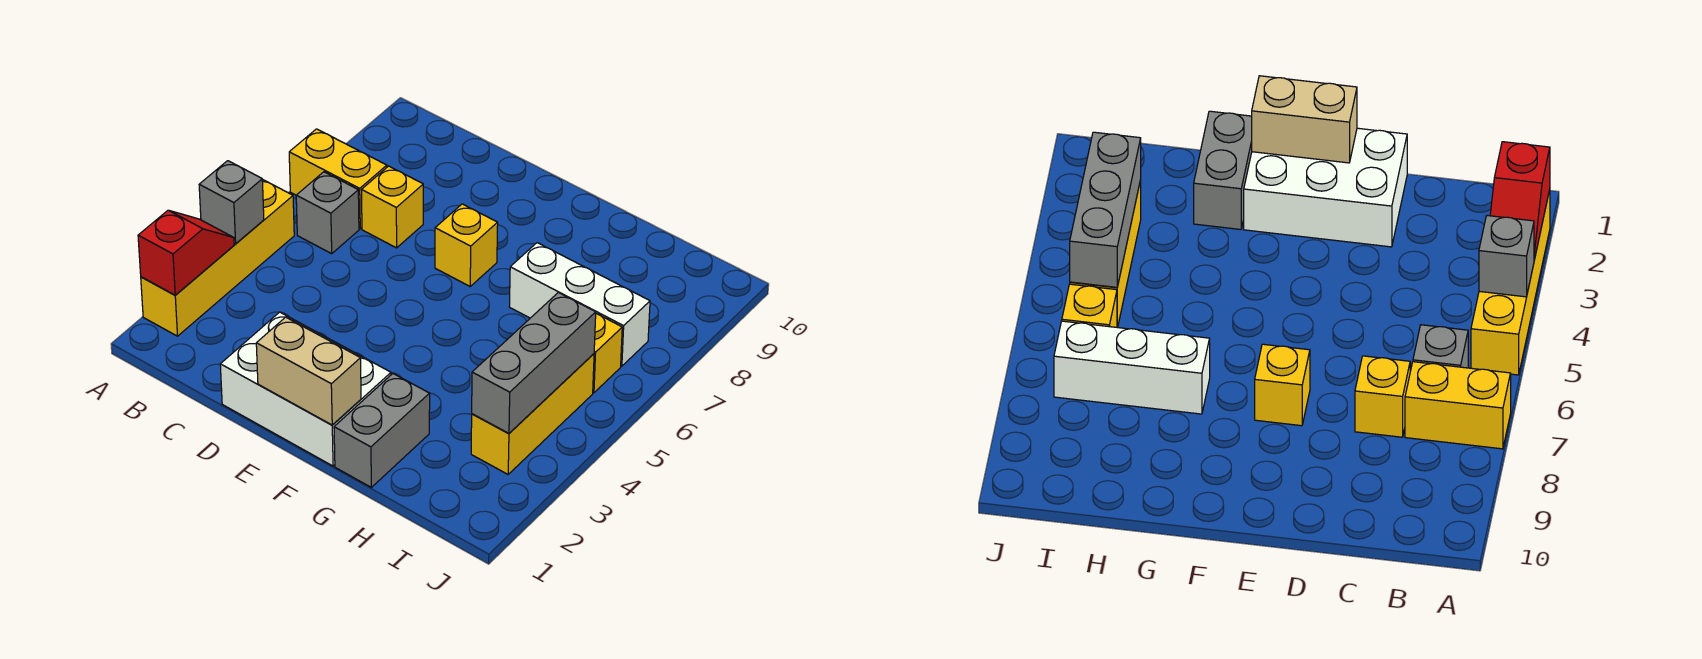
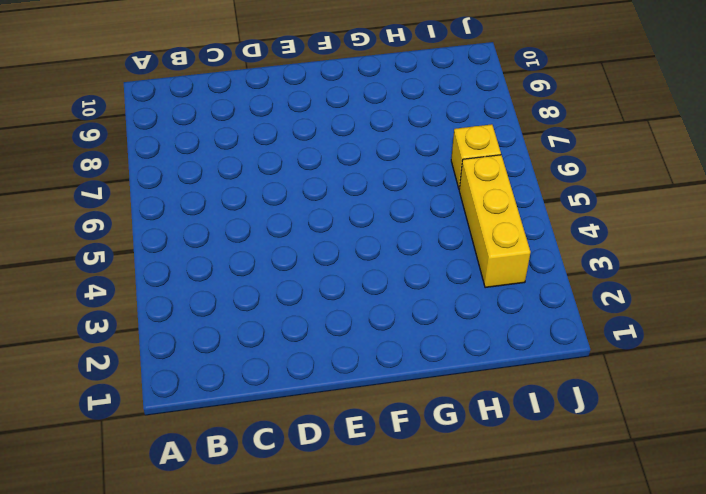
none -> yellow brick A2:A5 level 1
none -> yellow brick A7:B7 level 1
none -> grey brick B6 level 1

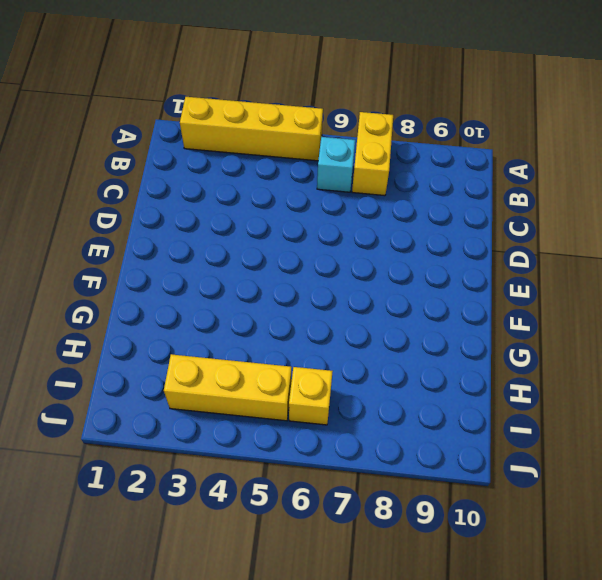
cyan brick B6 level 1 -> grey brick B6 level 1
none -> yellow brick C7 level 1
none -> white brick D1:F2 level 1
none -> yellow brick E7 level 1

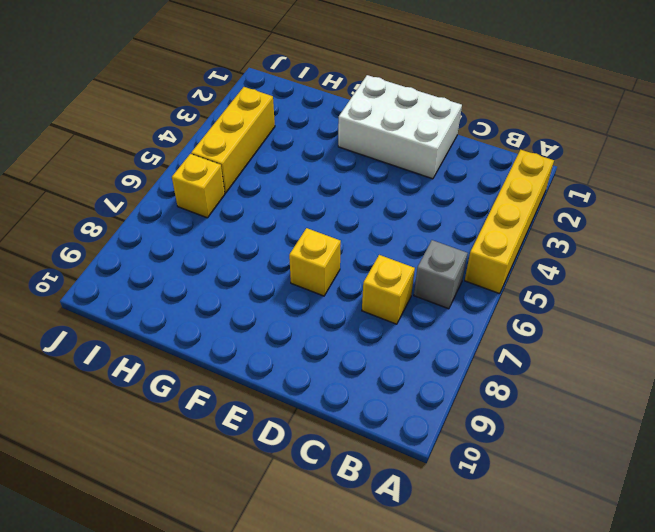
none -> yellow brick A7:B7 level 1
none -> grey brick G1:G2 level 1
none -> white brick G7:I7 level 1

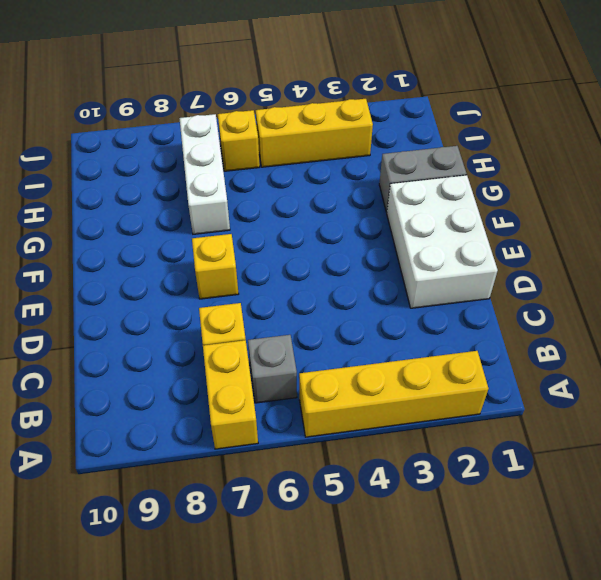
none -> red slope A2:A3 level 2 top 2
none -> grey brick A4 level 2
none -> tan brick E1:F1 level 2

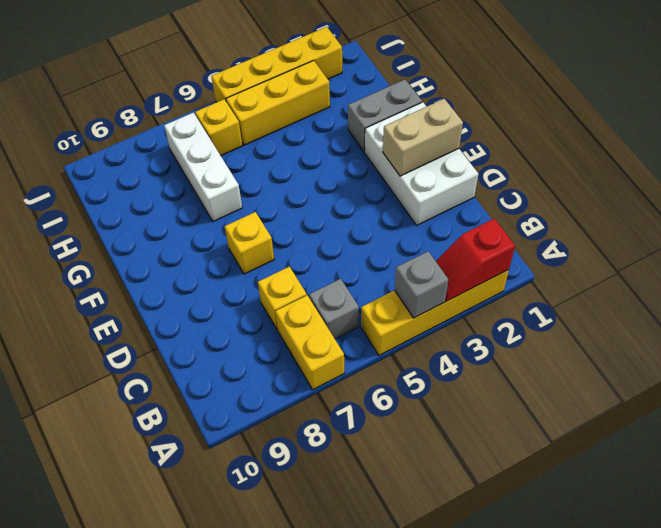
tan brick E1:E2 level 2 -> tan brick E1:F1 level 2
yellow brick J2:J5 level 1 -> none
none -> grey brick I3:I5 level 2

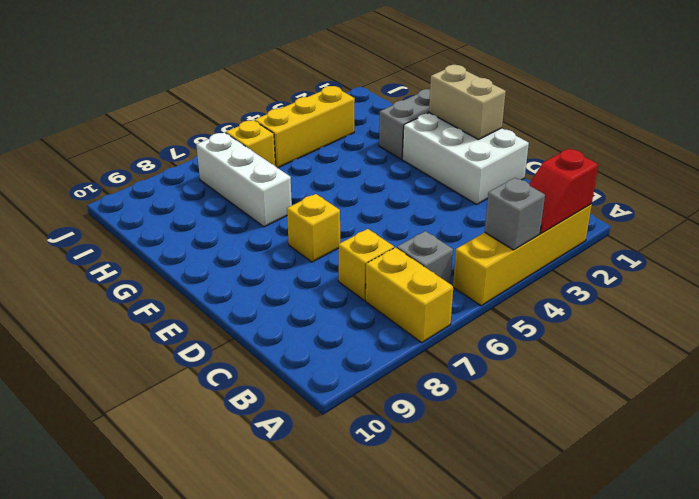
none -> grey brick I3:I5 level 2

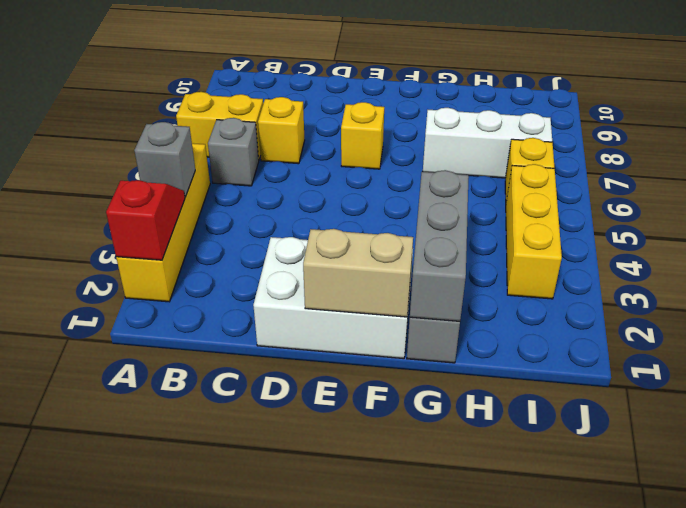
grey brick G1:G3 level 2 -> grey brick I3:I5 level 2

